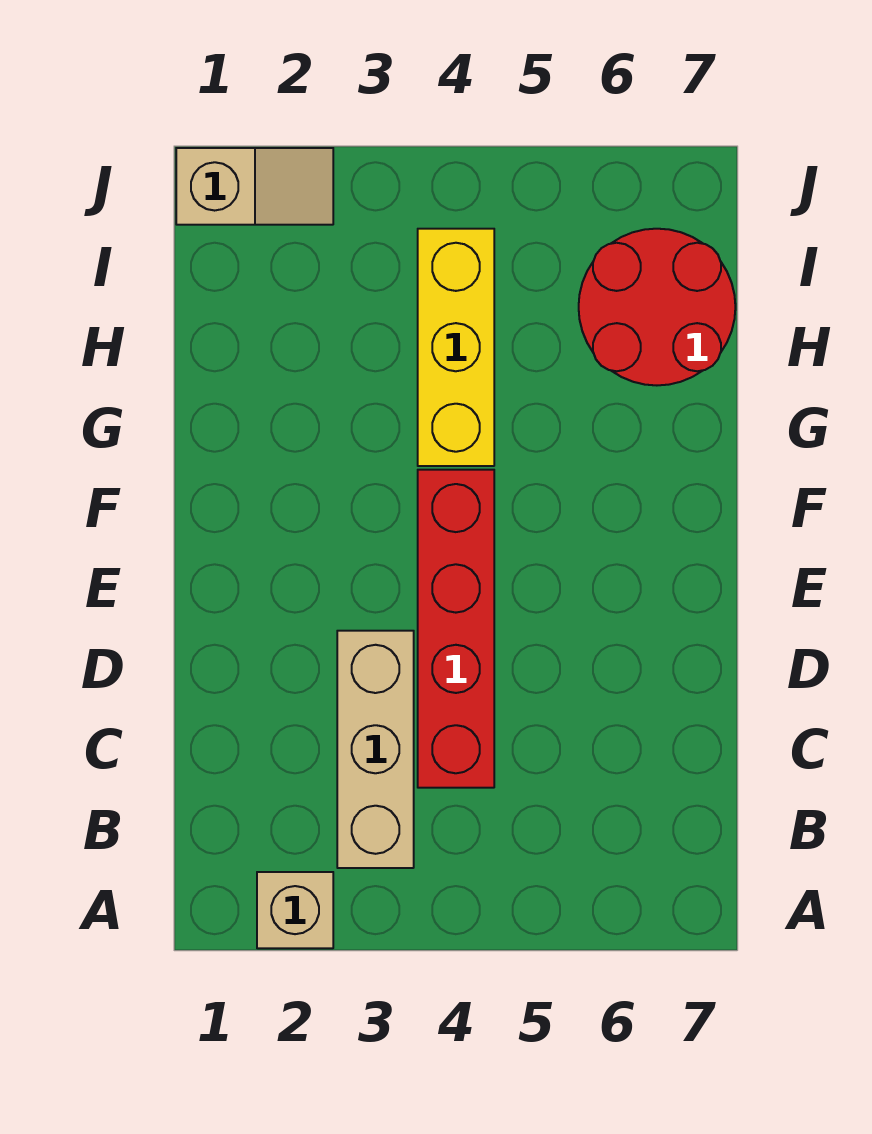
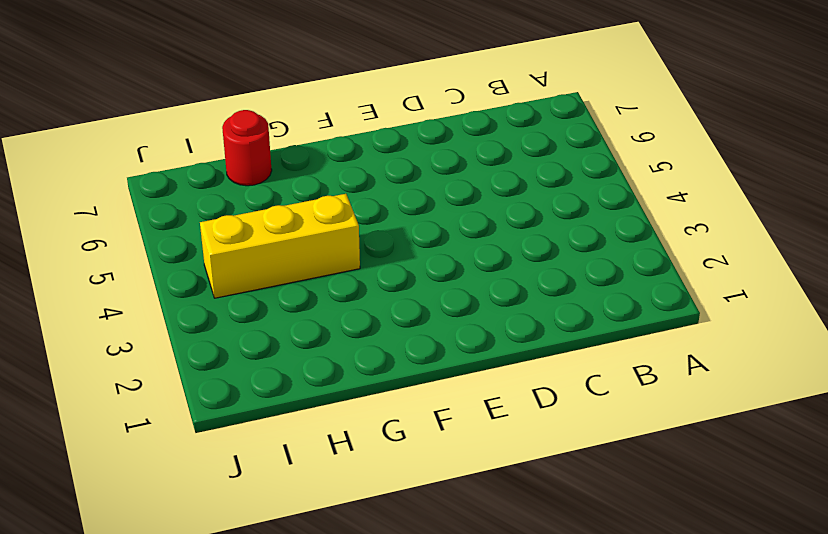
red round brick H7 level 1 -> red round brick H6:I7 level 1
none -> tan brick A2 level 1
none -> tan brick B3:D3 level 1

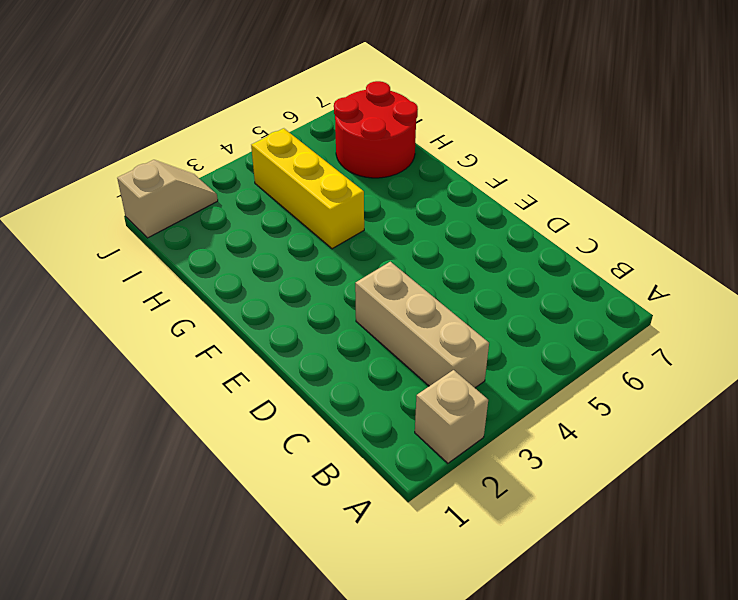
none -> red brick C4:F4 level 1

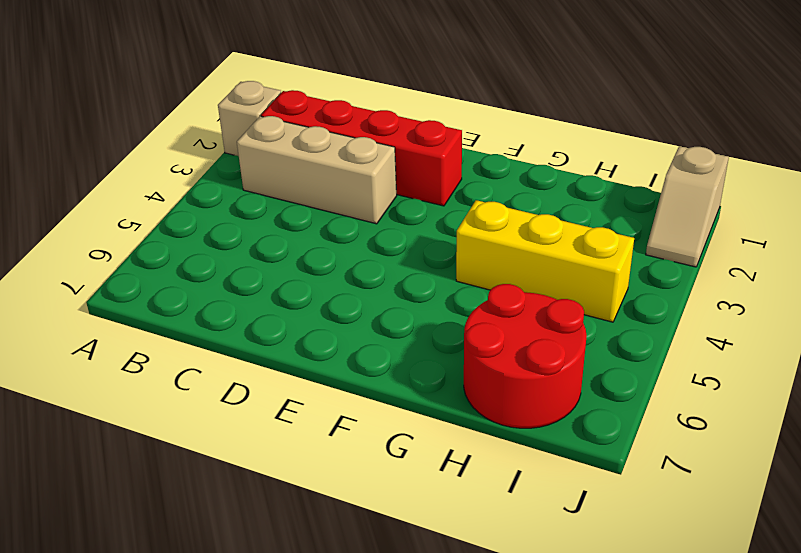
red brick B2:E2 level 1 -> red brick C4:F4 level 1

